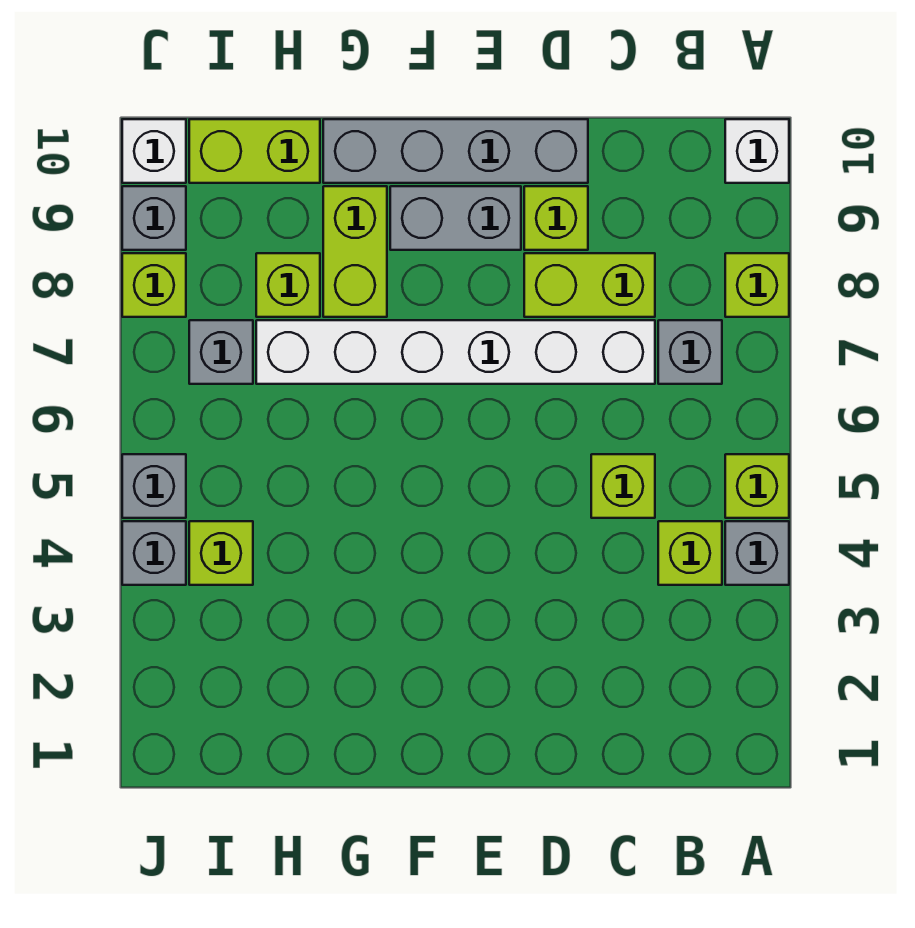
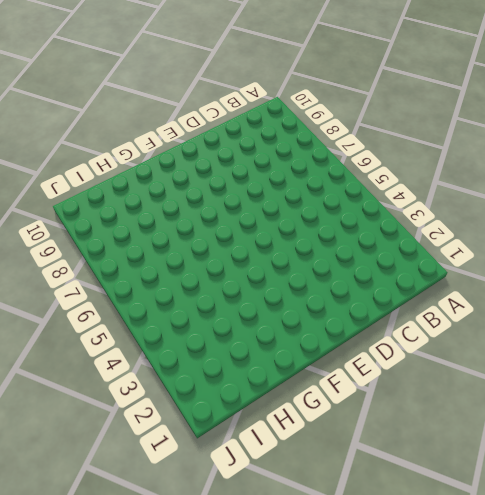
none -> grey brick A4 level 1
none -> lime brick A5 level 1
none -> lime brick A8 level 1

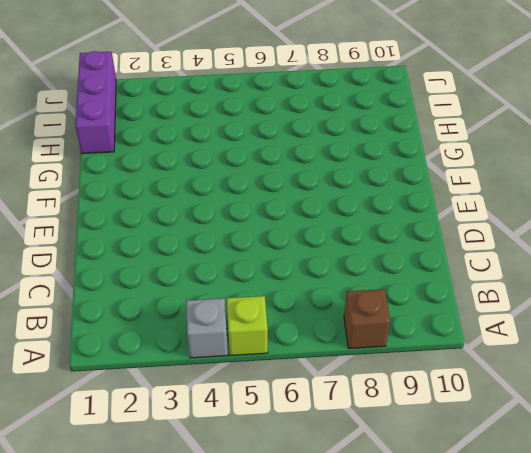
brown brick A8 level 1 -> lime brick A8 level 1
purple brick H1:J1 level 1 -> none
none -> white brick A10 level 1
none -> lime brick B4 level 1
none -> grey brick B7 level 1

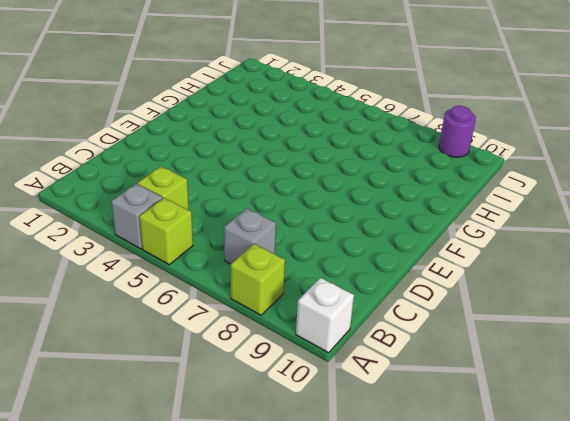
purple round brick J9 level 1 -> grey brick J9 level 1
none -> lime brick C5 level 1
none -> white brick C7:H7 level 1
none -> lime brick C8:D8 level 1

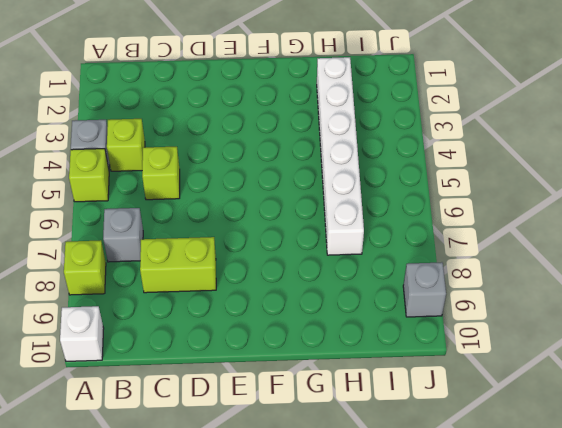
white brick H2:H7 level 1 -> white brick C7:H7 level 1
none -> lime brick D9 level 1
none -> grey brick D10:G10 level 1
none -> grey brick E9:F9 level 1

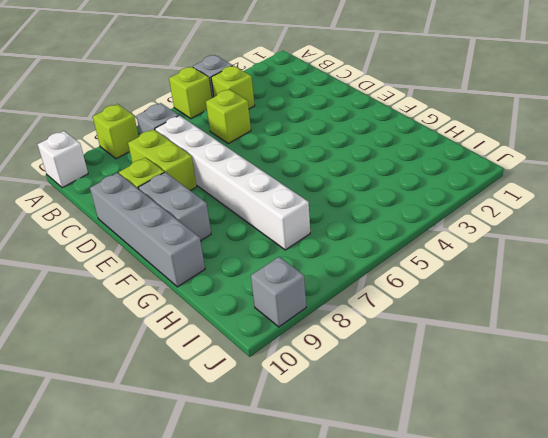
none -> lime brick G8:G9 level 1
none -> lime brick H8 level 1
none -> lime brick H10:I10 level 1

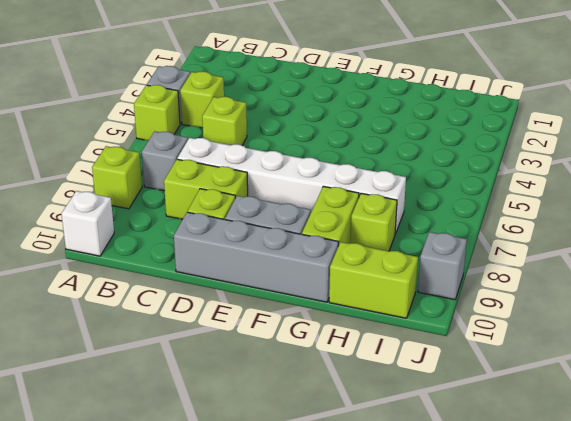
none -> lime brick I4 level 1
none -> grey brick I7 level 1
none -> grey brick J4 level 1

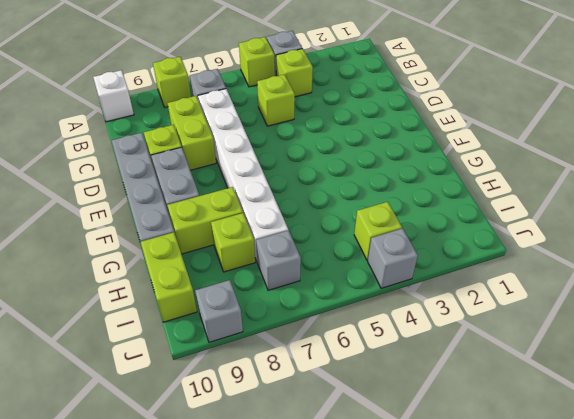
none -> grey brick J5 level 1
none -> lime brick J8 level 1
none -> white brick J10 level 1

